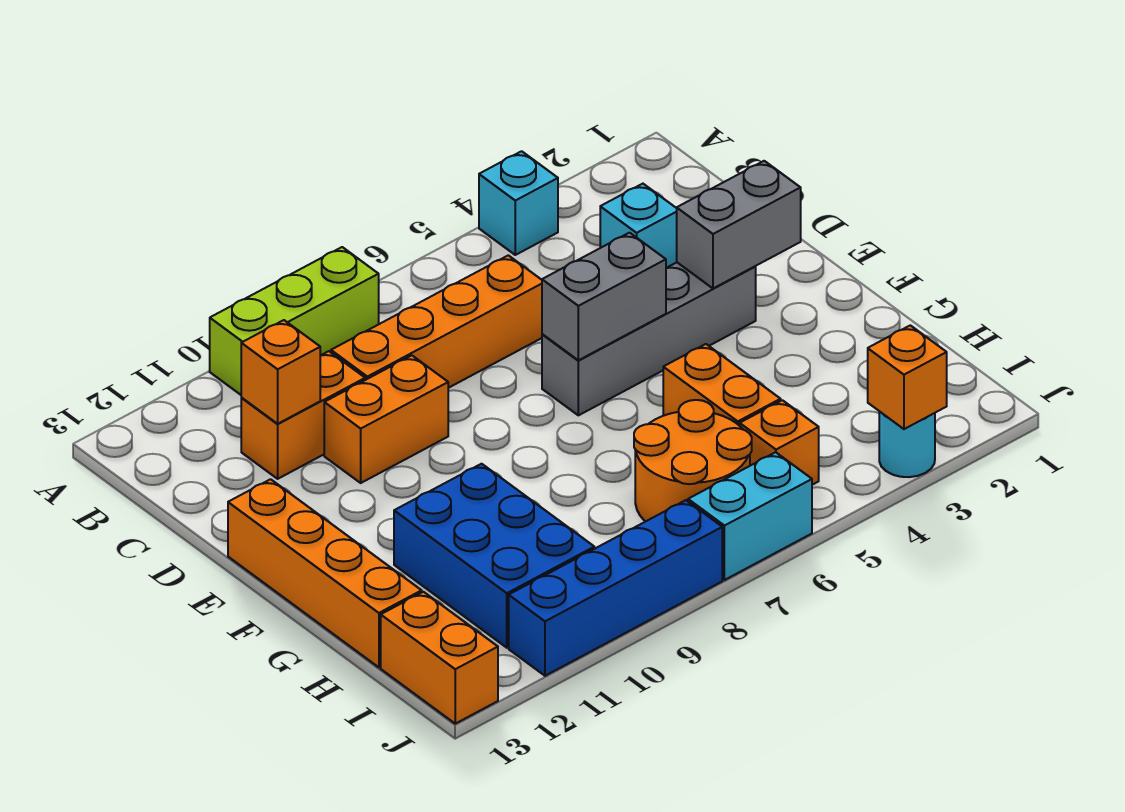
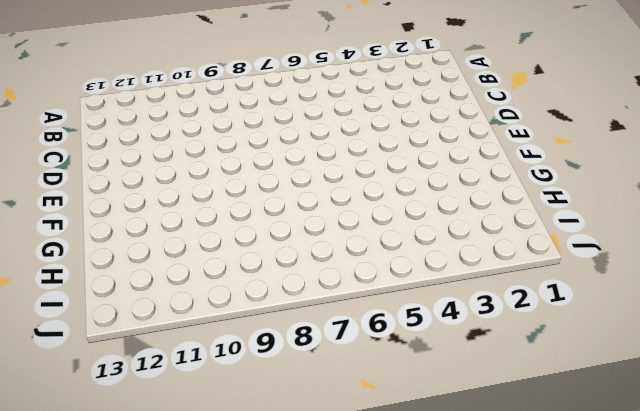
none -> cyan brick A4 level 1
none -> lime brick A8:A10 level 1
none -> cyan brick C3 level 1

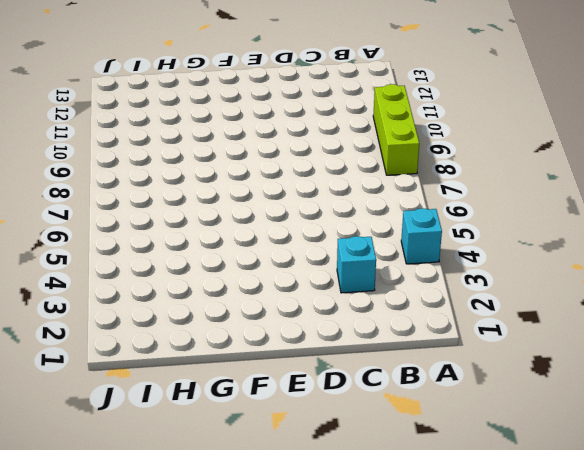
none -> orange brick C6:C9 level 1
none -> orange brick C10:C11 level 1
none -> orange brick D9:D10 level 1

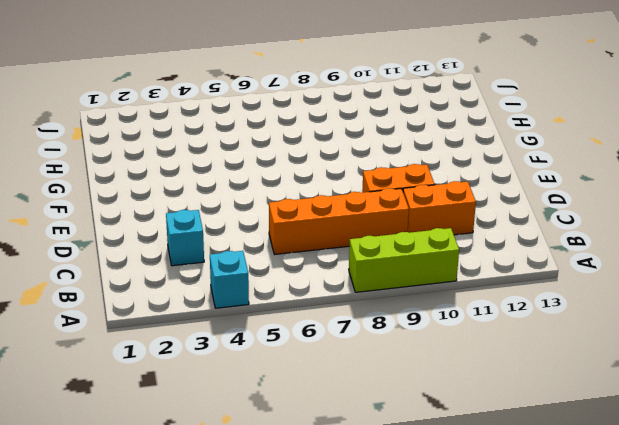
none -> grey brick E3:E6 level 1
none -> orange brick E13:H13 level 1
none -> orange brick G5:H5 level 1

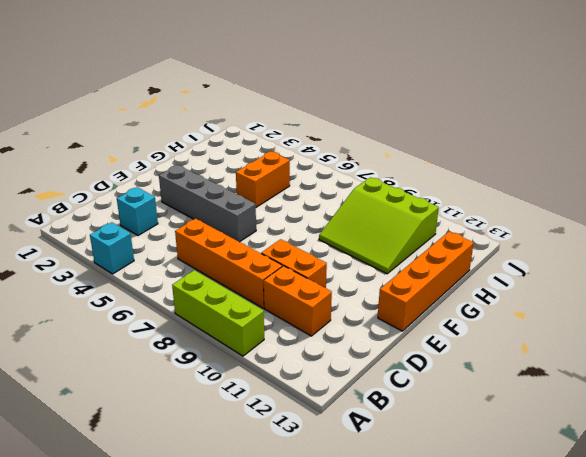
lime slope G9:I11 level 1 top I -> blue brick G10:I11 level 1
none -> orange round brick H6:I7 level 1
none -> orange brick I5 level 1
none -> orange brick I13:J13 level 1

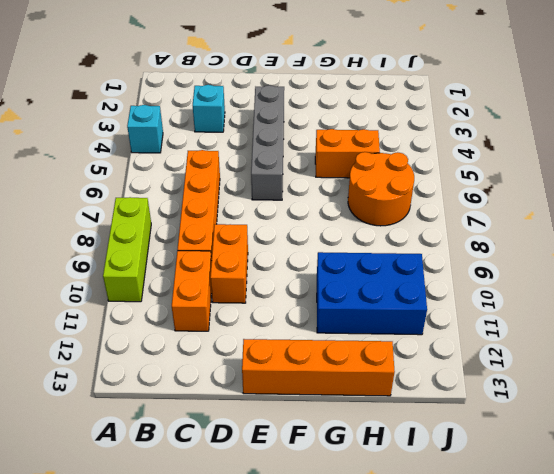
none -> orange brick I5 level 1
none -> orange brick I13:J13 level 1
none -> cyan round brick J3 level 1

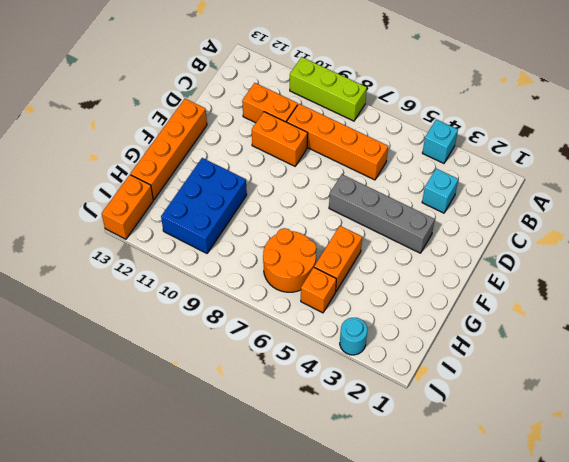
none -> cyan brick J6:J7 level 1
none -> blue brick J8:J11 level 1
none -> orange brick C11 level 2

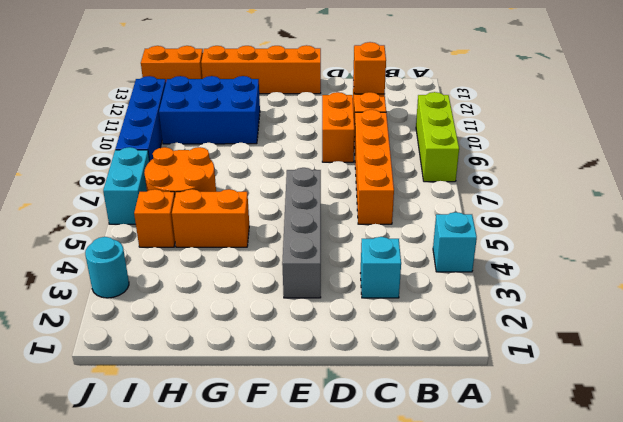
none -> grey brick E2:E3 level 2
none -> grey brick E5:E6 level 2
none -> orange brick J3 level 2

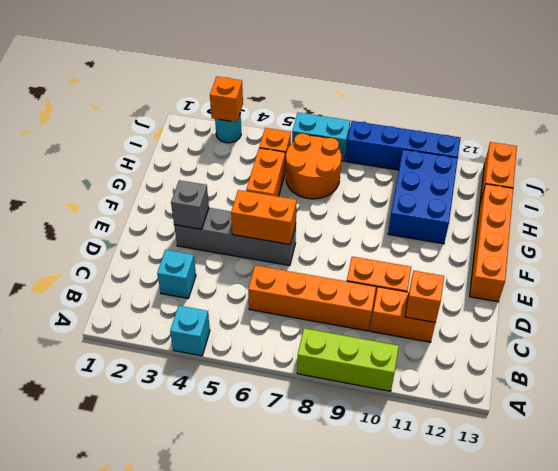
grey brick E3 level 2 -> grey brick E2:E3 level 2
orange brick E5:E6 level 2 -> grey brick E5:E6 level 2

